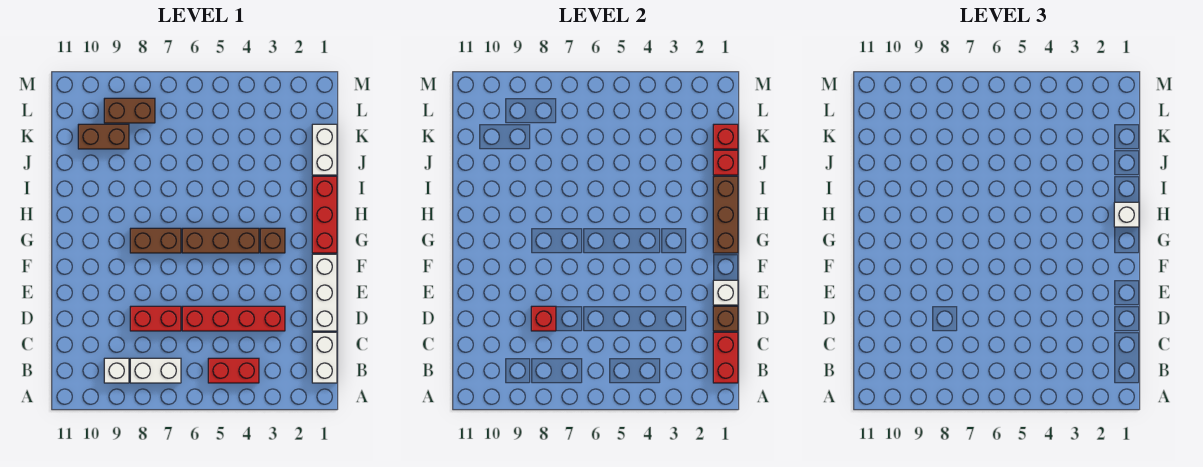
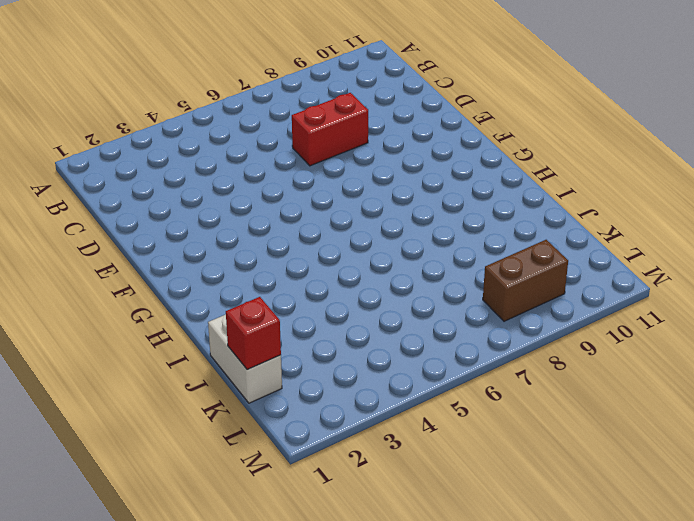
none -> white brick B1:C1 level 1
none -> red brick B4:B5 level 1
none -> white brick B7:B8 level 1

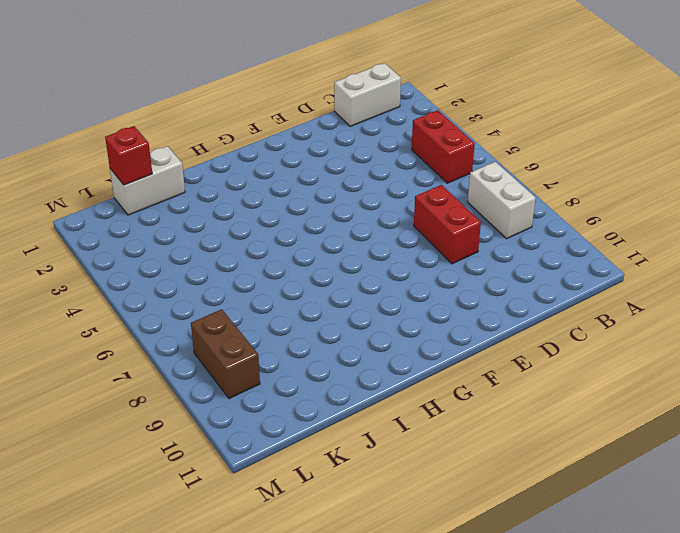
none -> white brick B9 level 1
none -> white brick D1:F1 level 1
none -> red brick D3:D6 level 1

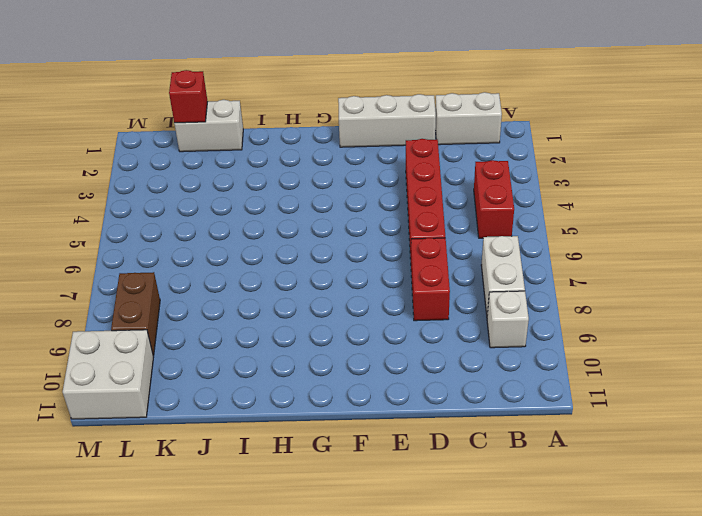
white brick L10:M11 level 1 -> none
none -> red brick G1:I1 level 1
none -> brown brick G3 level 1
none -> brown brick G4:G6 level 1

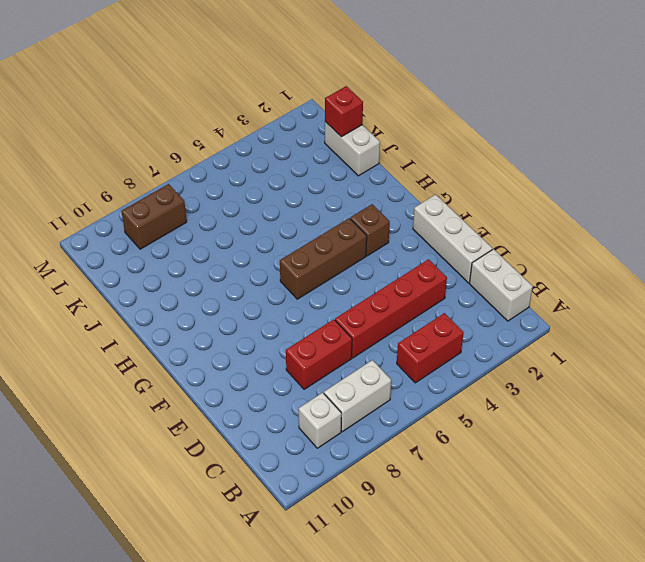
none -> red brick G1:I1 level 1
none -> brown brick G7:G8 level 1
none -> brown brick K9:K10 level 1

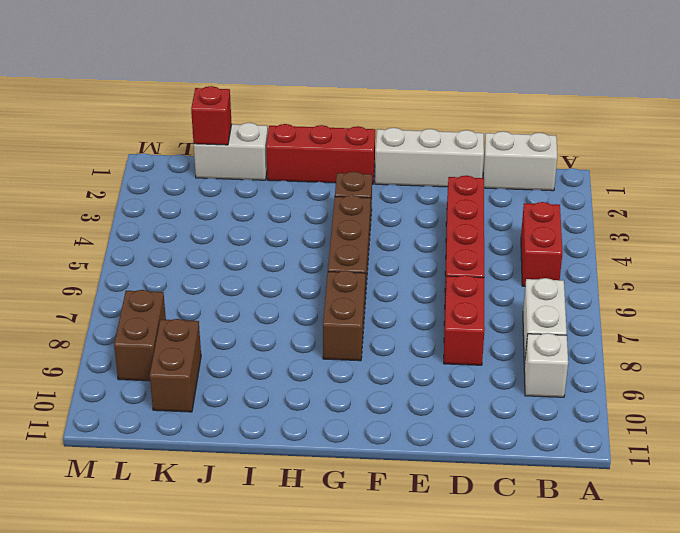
none -> red brick B1:C1 level 2
none -> brown brick D1 level 2
none -> red brick D8 level 2

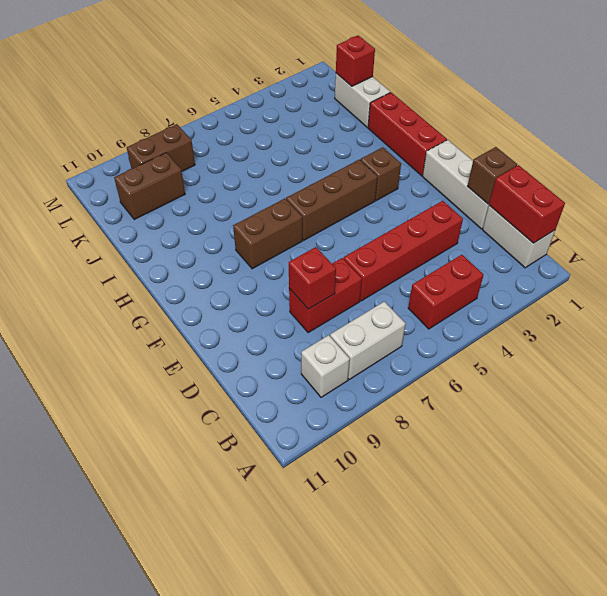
none -> white brick E1 level 2
none -> brown brick G1:I1 level 2
none -> red brick J1 level 2

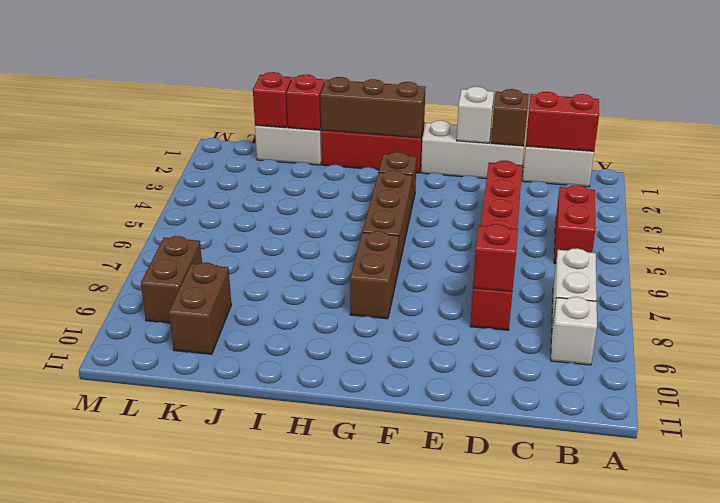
none -> white brick H1 level 3

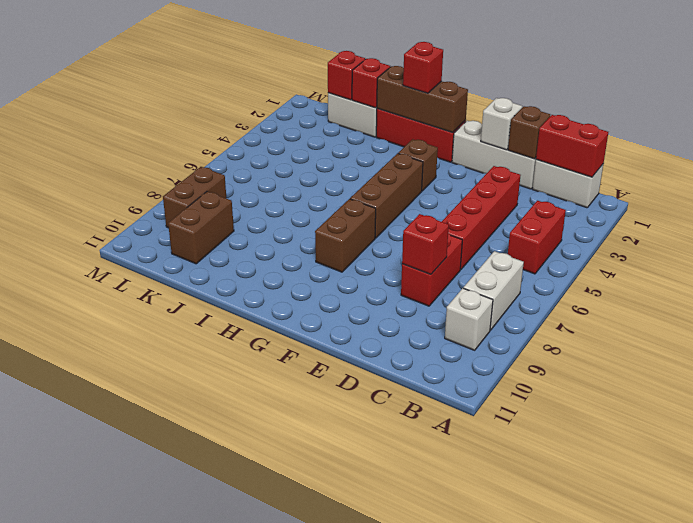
red brick H1 level 3 -> white brick H1 level 3

